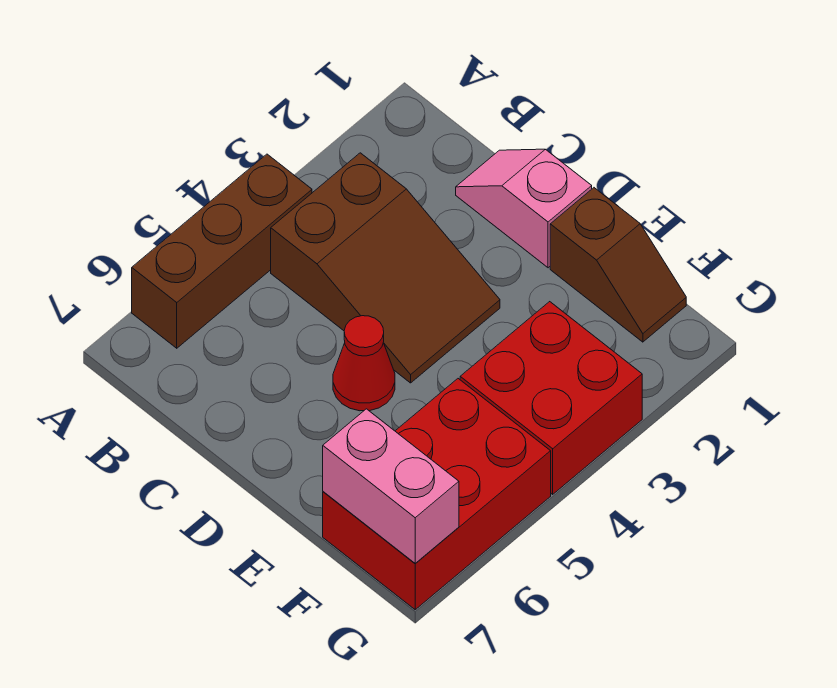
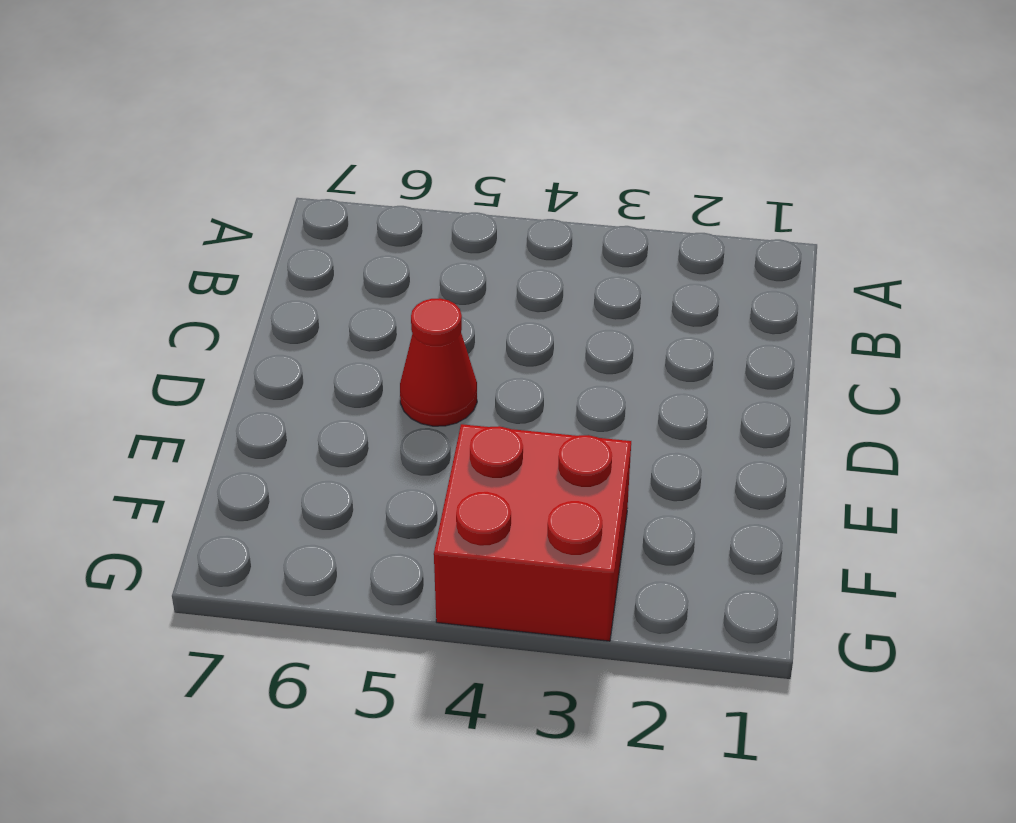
none -> brown brick A4:A6 level 1
none -> brown slope B3:D4 level 1 top B

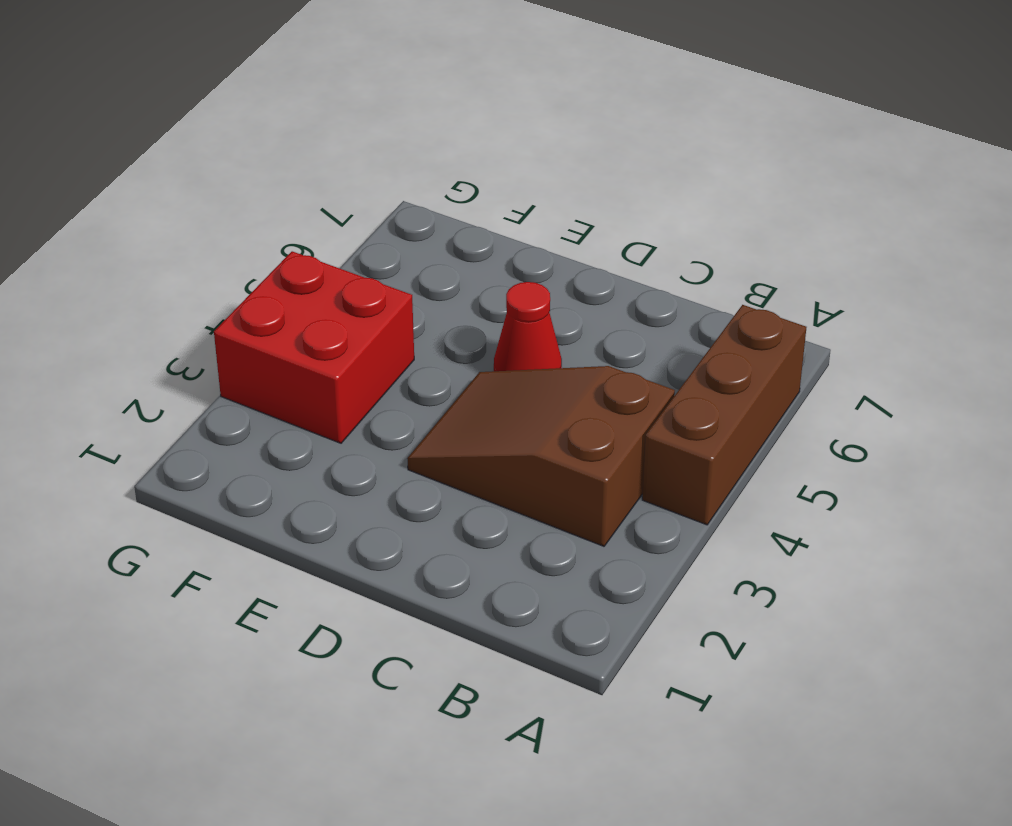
none -> pink slope C1:D1 level 1 top D
none -> brown slope E1:F1 level 1 top E

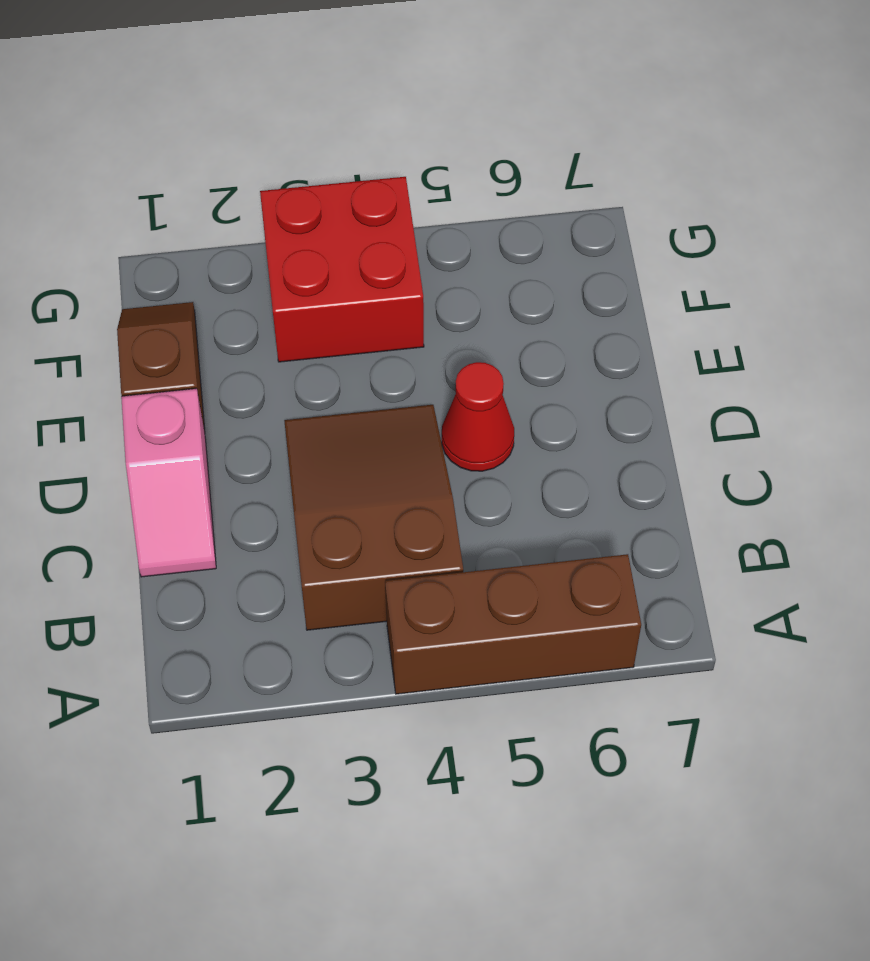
none -> red brick F5:G7 level 1
none -> pink brick F7:G7 level 2

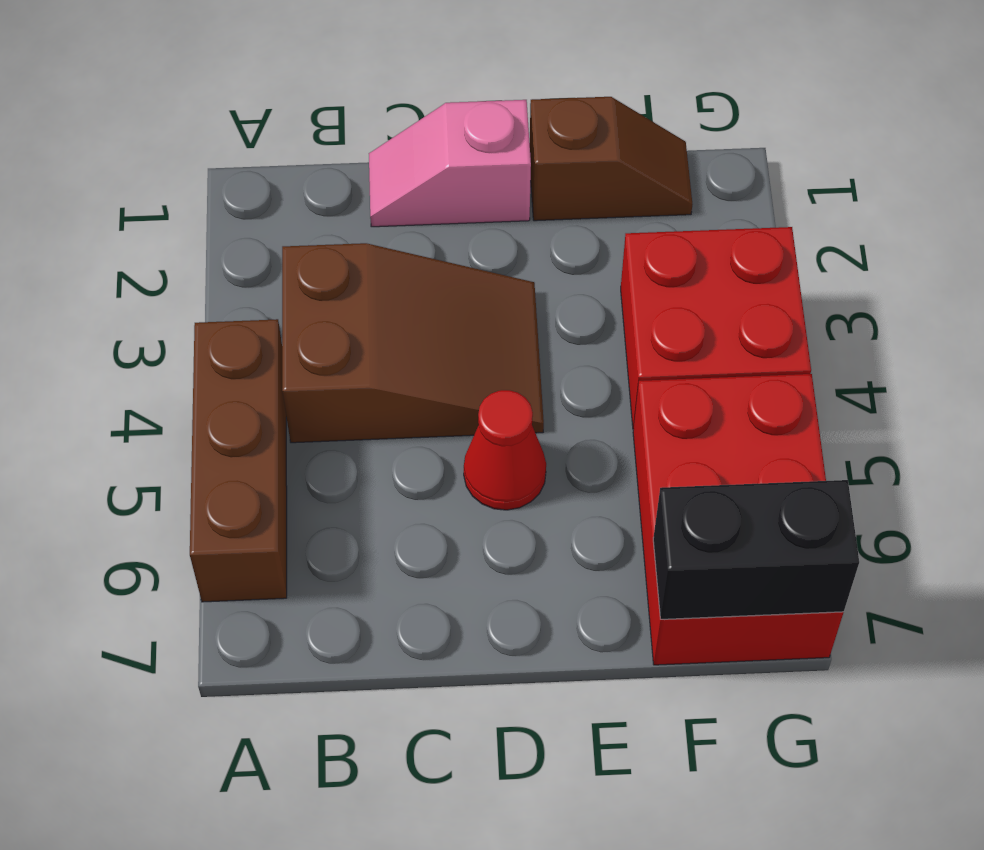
black brick F7:G7 level 2 -> pink brick F7:G7 level 2

